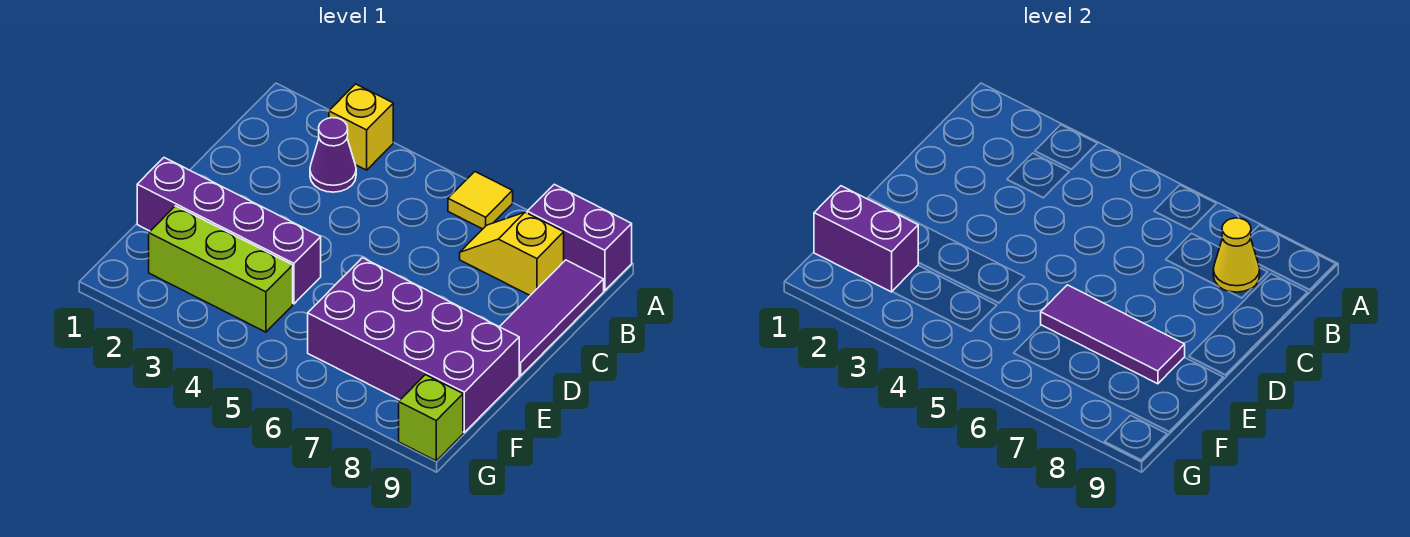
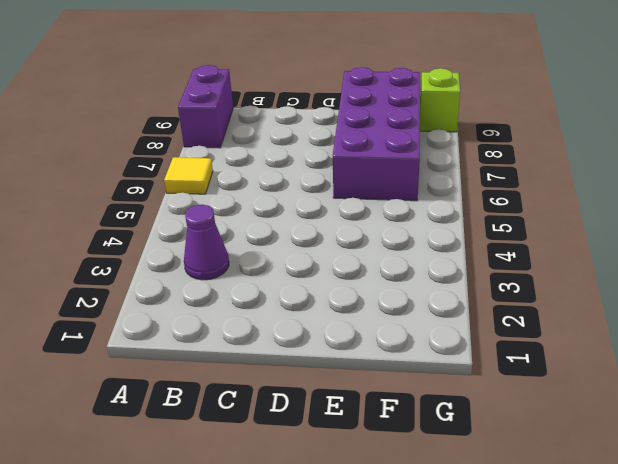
none -> yellow brick A3 level 1
none -> yellow slope B7:B8 level 1 top 8
none -> purple tile B9:D9 level 1

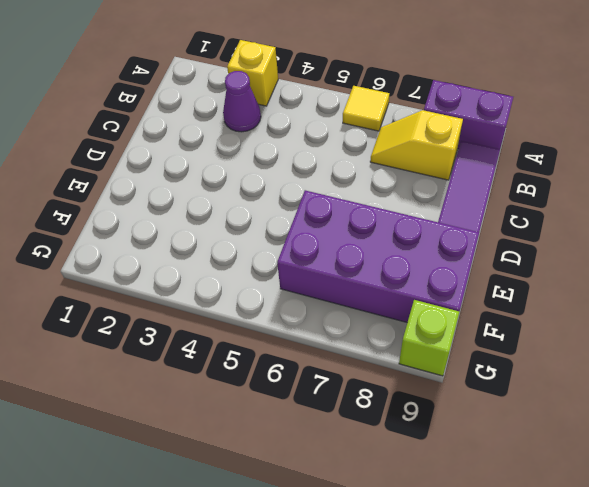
none -> purple brick E1:E4 level 1
none -> lime brick F2:F4 level 1
none -> yellow cone B8 level 2

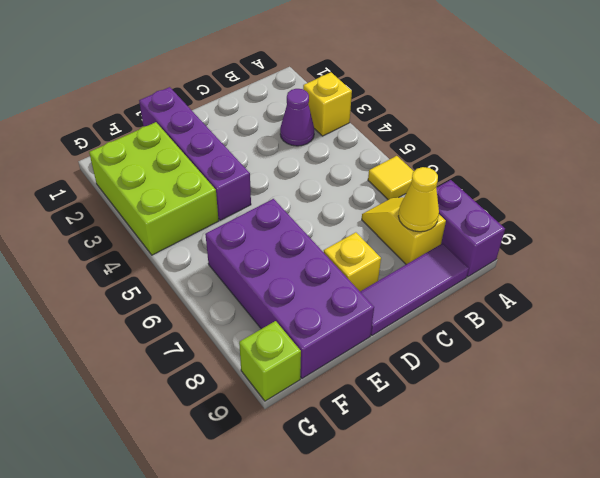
yellow brick D8 level 1 -> none
lime brick F2:G4 level 1 -> lime brick F2:F4 level 1
none -> purple tile E6:E8 level 2
none -> purple brick F1:F2 level 2

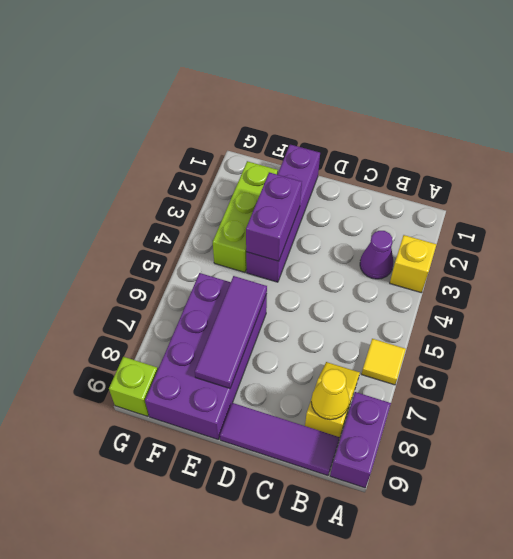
purple brick E3:E4 level 2 -> purple brick F1:F2 level 2

